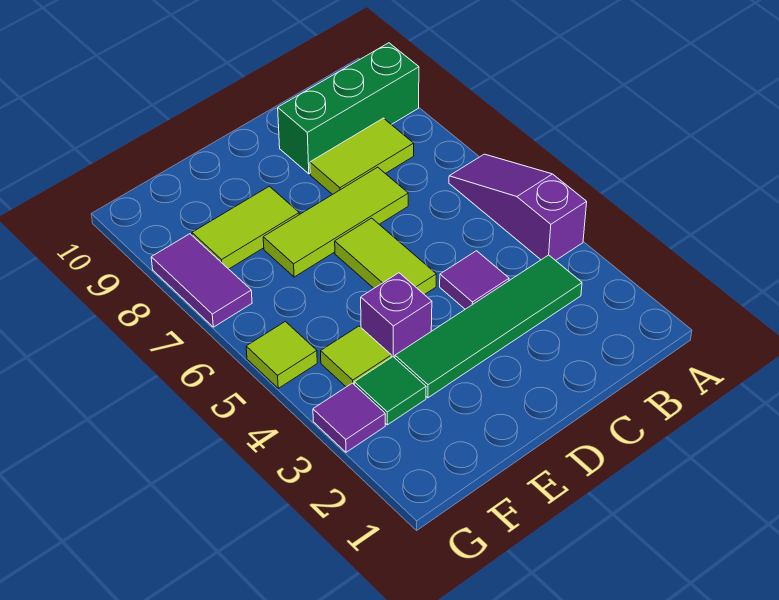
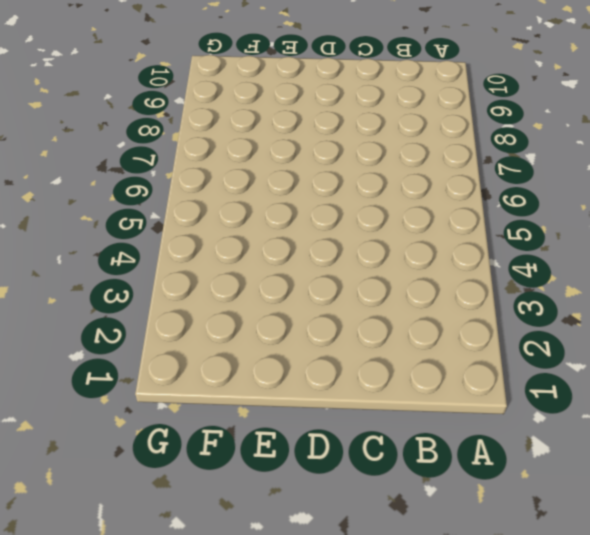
none -> purple slope A4:A6 level 1 top 4
none -> green brick A9:C9 level 1
none -> green tile B3:E3 level 1

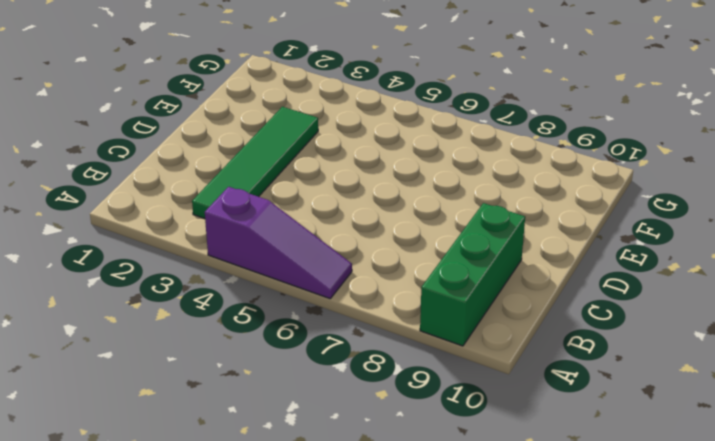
none -> lime tile B8:C8 level 1
none -> purple tile C4 level 1
none -> lime tile C7:E7 level 1

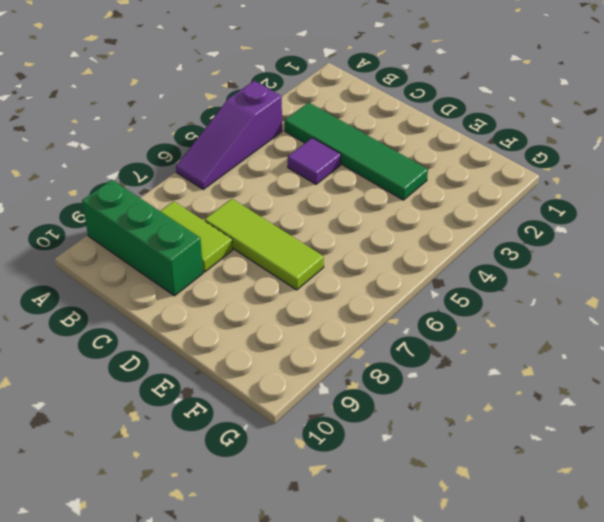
none -> lime tile D5:D6 level 1
none -> purple brick E4 level 1
none -> lime tile E8:F8 level 1

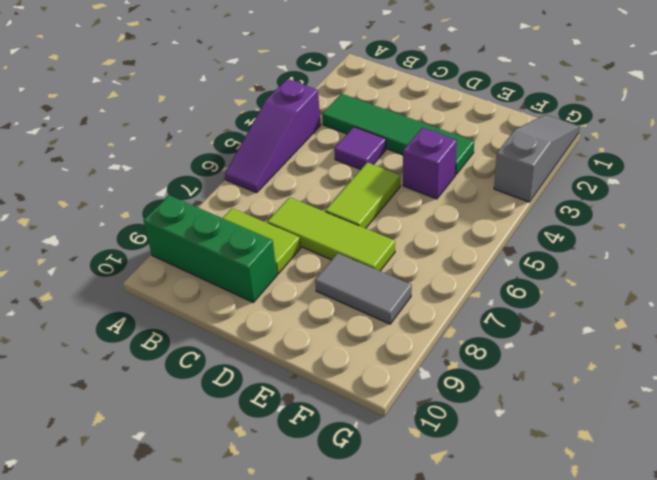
grey tile E8:F8 level 1 -> lime tile E8:F8 level 1
grey slope G1:G3 level 1 top 3 -> purple tile G3 level 1
none -> green tile F3 level 1
none -> lime tile F4 level 1
none -> lime tile G5 level 1

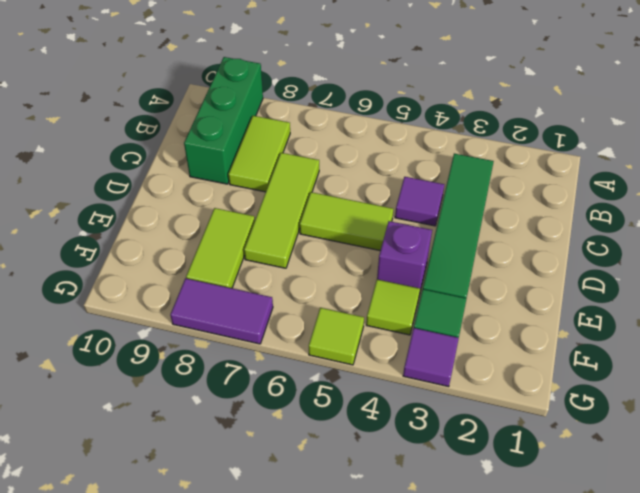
none -> purple slope A4:A6 level 1 top 4

